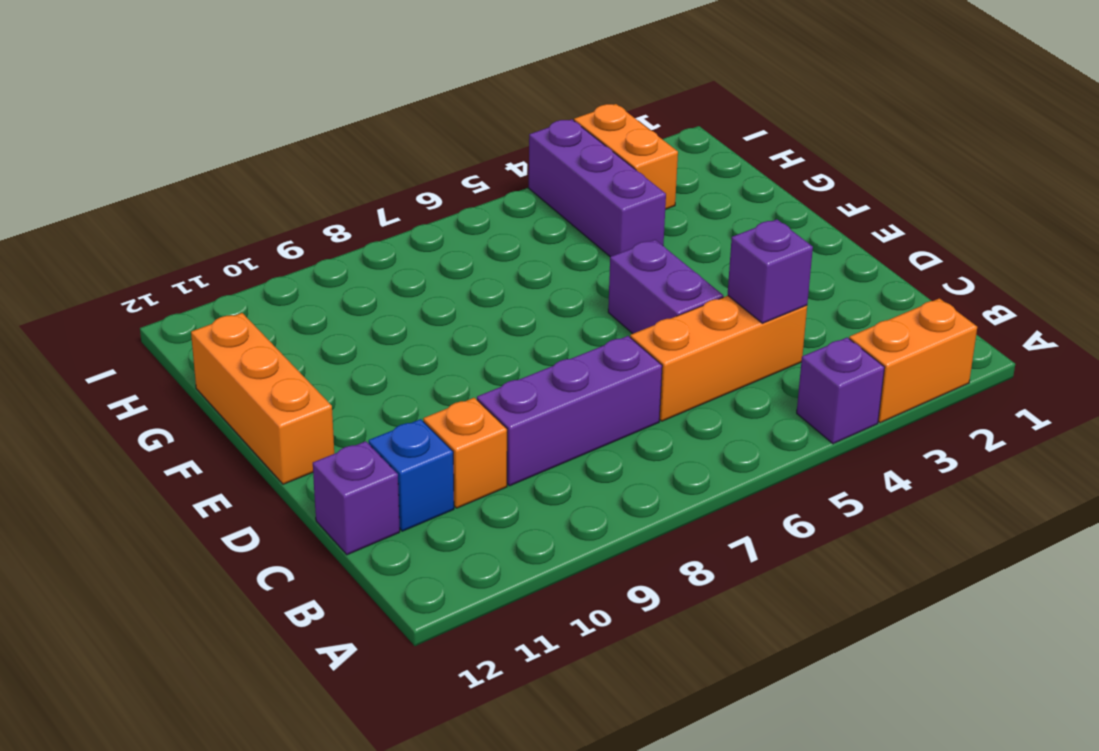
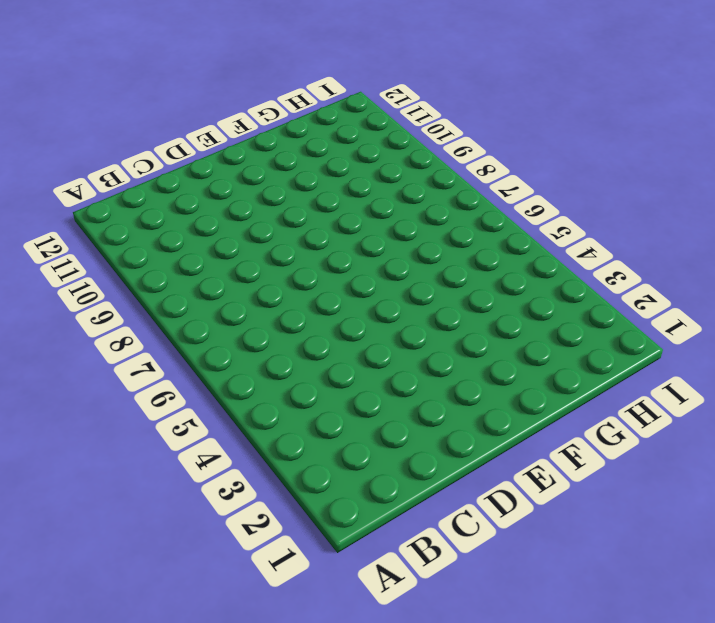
none -> orange brick A2:A3 level 1
none -> purple brick A4 level 1
none -> orange brick C4:C6 level 1

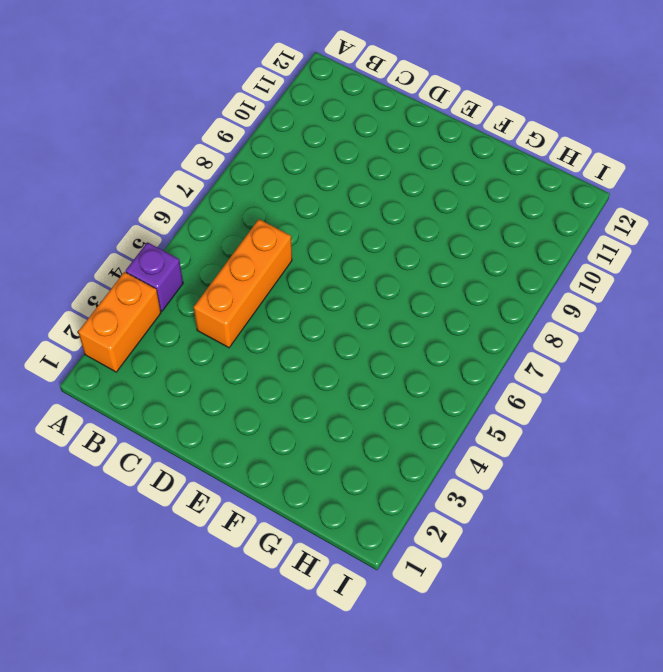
none -> purple brick C7:C9 level 1
none -> orange brick C10 level 1
none -> blue brick C11 level 1

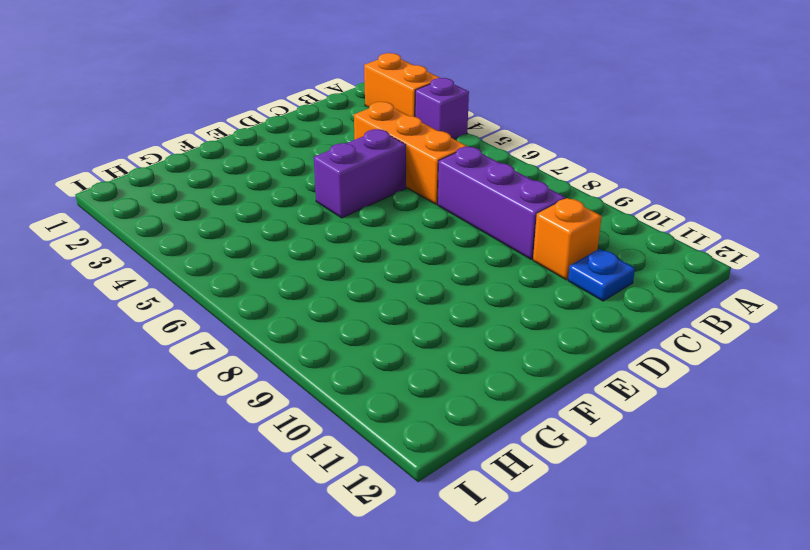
blue plate C11 level 1 -> blue brick C11 level 1
none -> purple brick C12 level 1
none -> orange brick E12:G12 level 1
none -> purple brick G4:I4 level 1

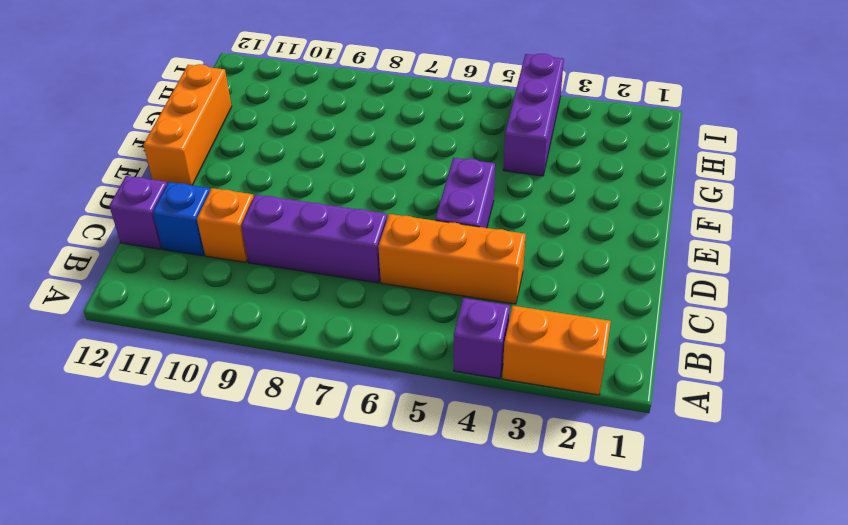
none -> orange brick H3:I3 level 1
none -> purple brick C4 level 2

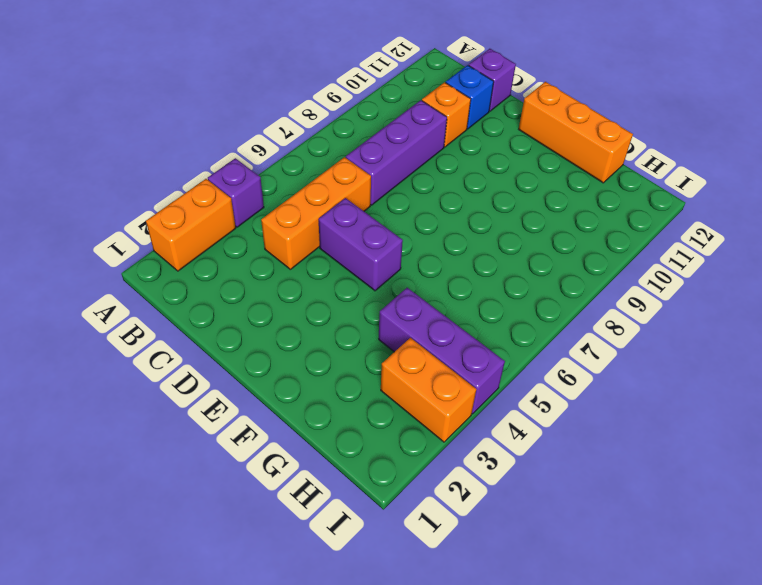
none -> purple brick C4 level 2

